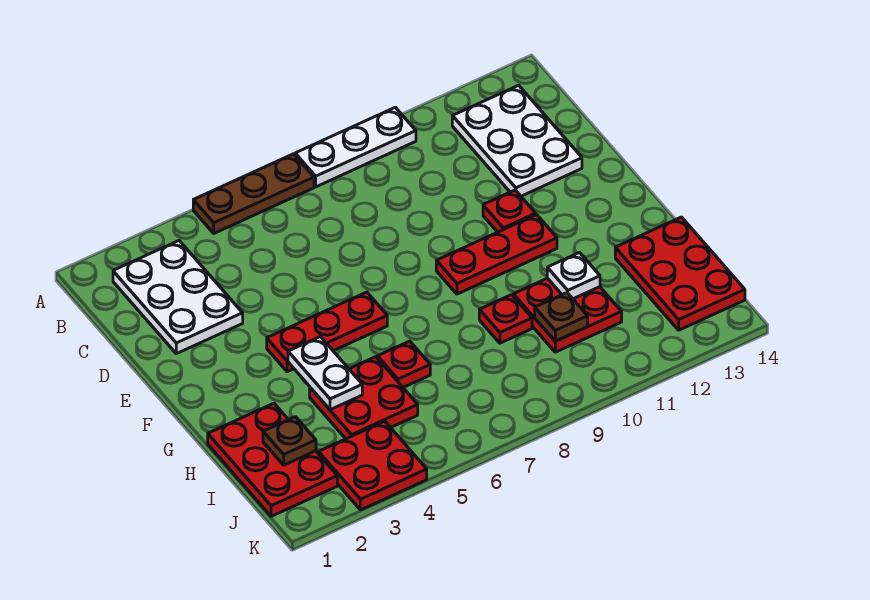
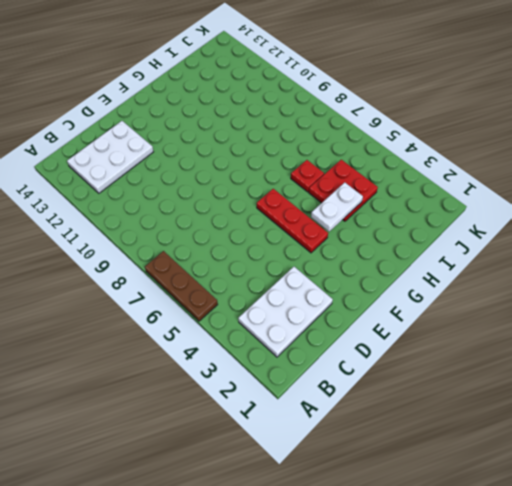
none -> white plate A8:A10 level 1
none -> red plate E11 level 1
none -> red plate F9:F11 level 1

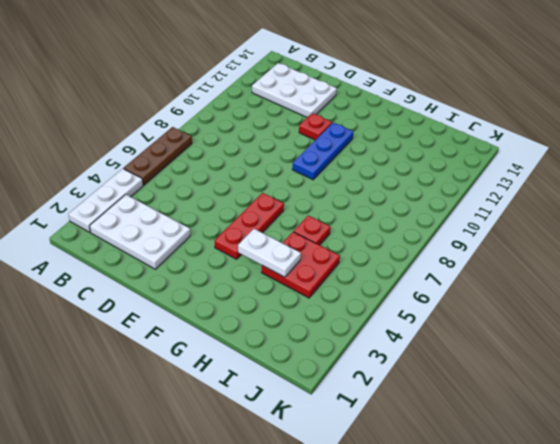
white plate A2:A4 level 1 -> white plate A8:A10 level 1
blue plate F9:F11 level 1 -> red plate F9:F11 level 1
none -> red plate H1:J2 level 1
none -> red plate H9 level 1
none -> red plate H10:I11 level 1

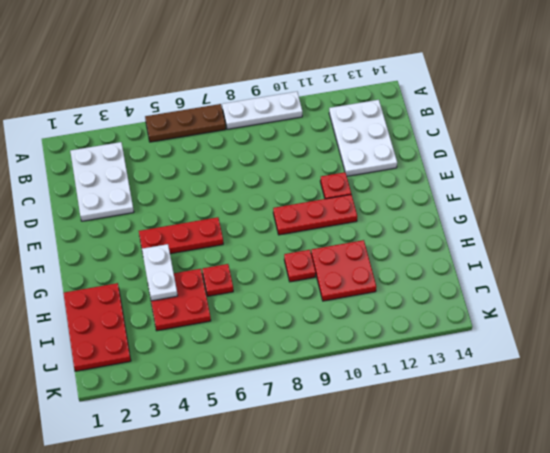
none -> red plate H13:J14 level 1
none -> red plate J3:K4 level 1
none -> white plate H11 level 2

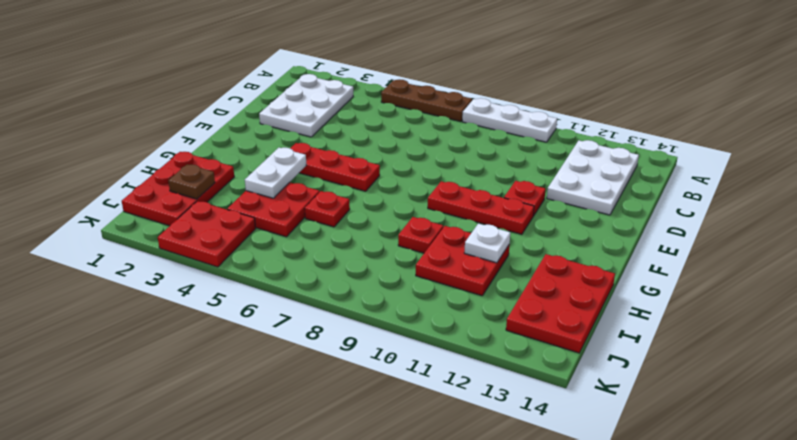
none -> brown plate I10 level 2

